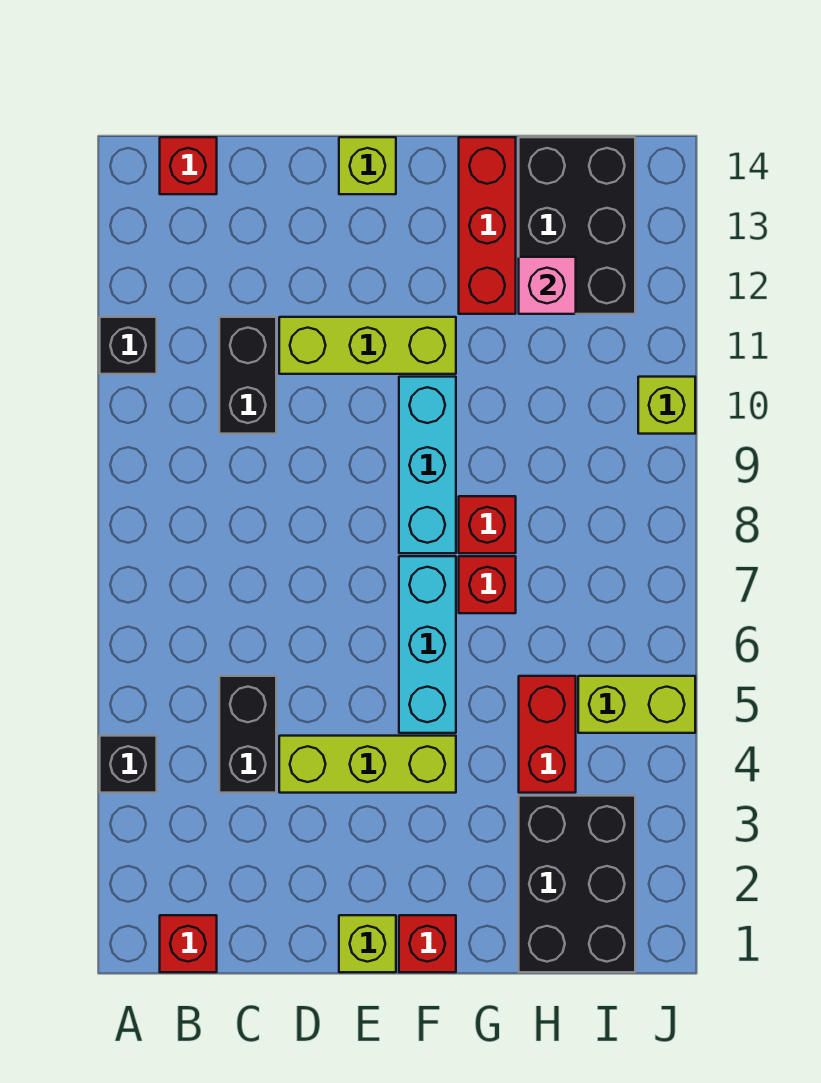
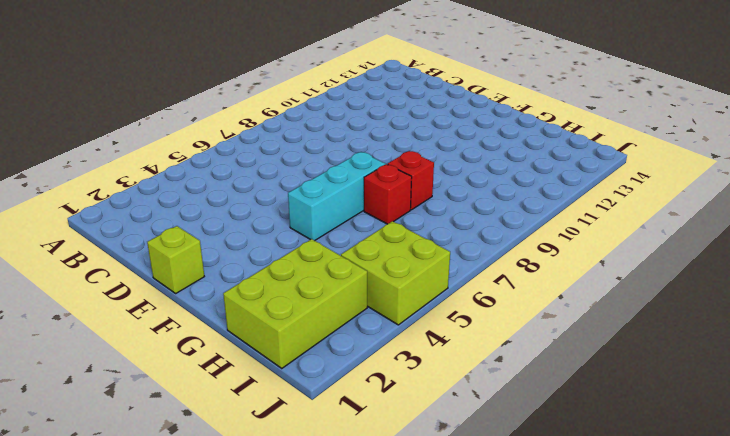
lime brick H1:I3 level 1 -> black brick H1:I3 level 1
lime brick I4:J5 level 1 -> lime brick I5:J5 level 1
none -> black brick A4 level 1
none -> black brick A11 level 1
none -> red brick B1 level 1

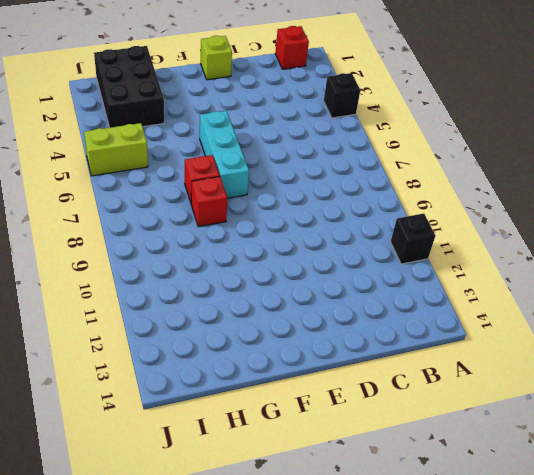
none -> red brick B14 level 1
none -> black brick C4:C5 level 1
none -> black brick C10:C11 level 1

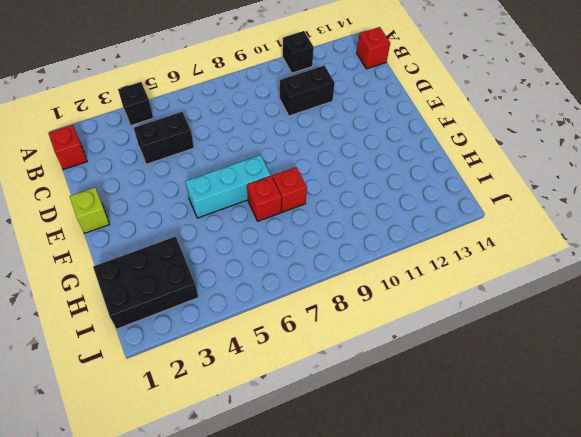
none -> lime brick D4:F4 level 1
none -> lime brick D11:F11 level 1
none -> lime brick E14 level 1

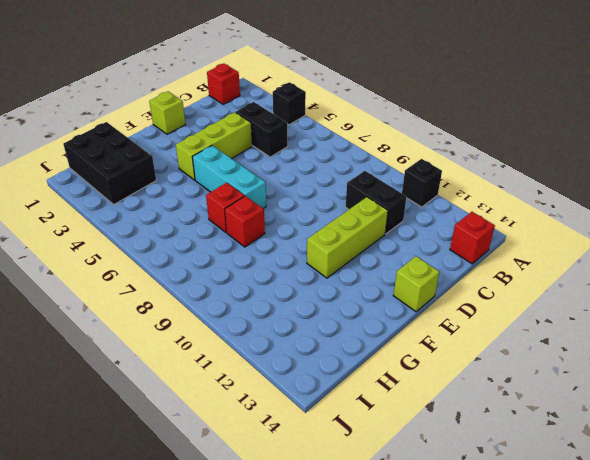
none -> red brick F1 level 1
none -> cyan brick F8:F10 level 1
none -> red brick G12:G14 level 1

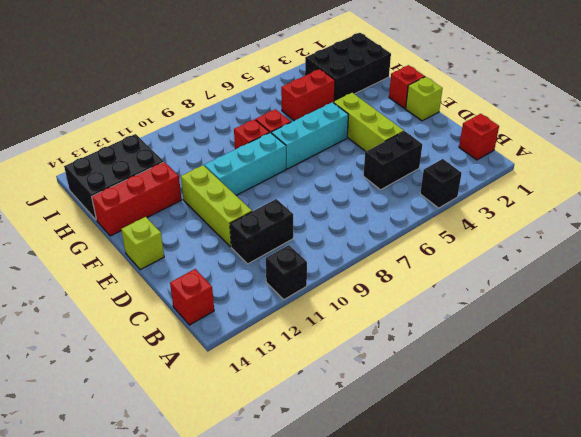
none -> lime brick I5:J5 level 1
none -> lime brick J10 level 1
none -> pink brick H12 level 2

